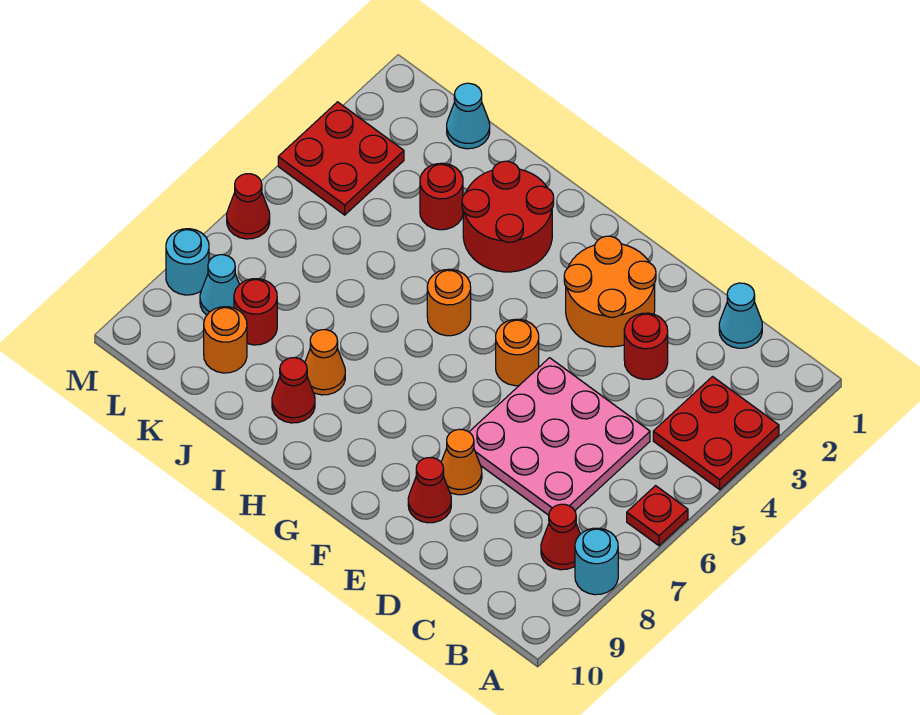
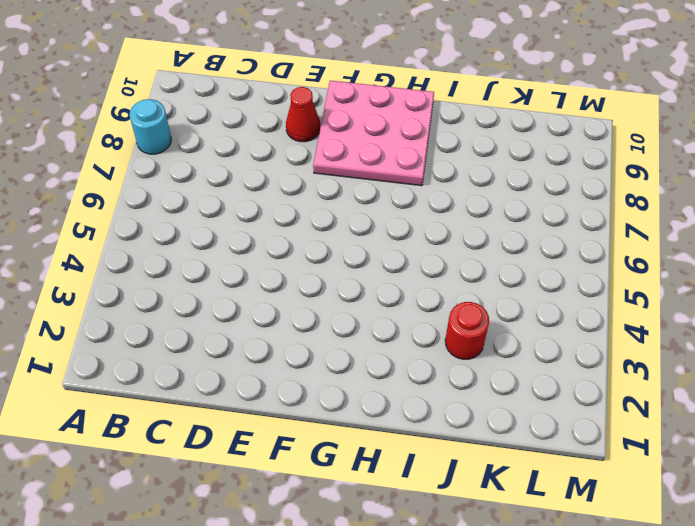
pink plate F8:H10 level 1 -> pink plate C5:E7 level 1
none -> red plate A3:B4 level 1
none -> red plate A6 level 1
none -> red cone B8 level 1

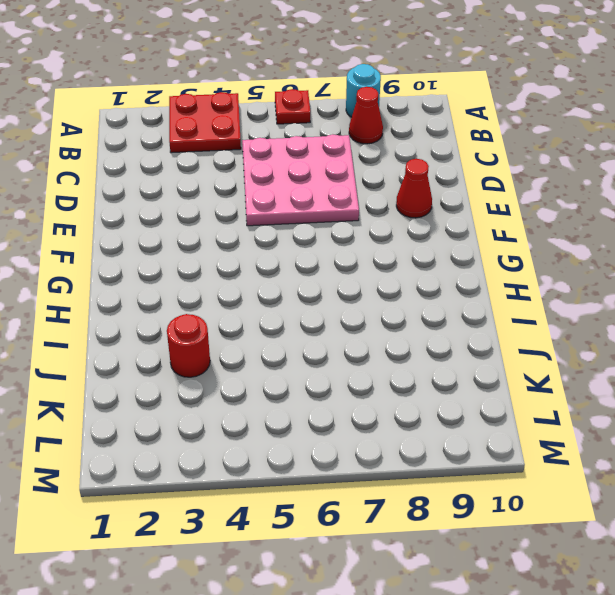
none -> cyan cone C1 level 1
none -> red round brick D3 level 1
none -> orange round brick E2:F3 level 1

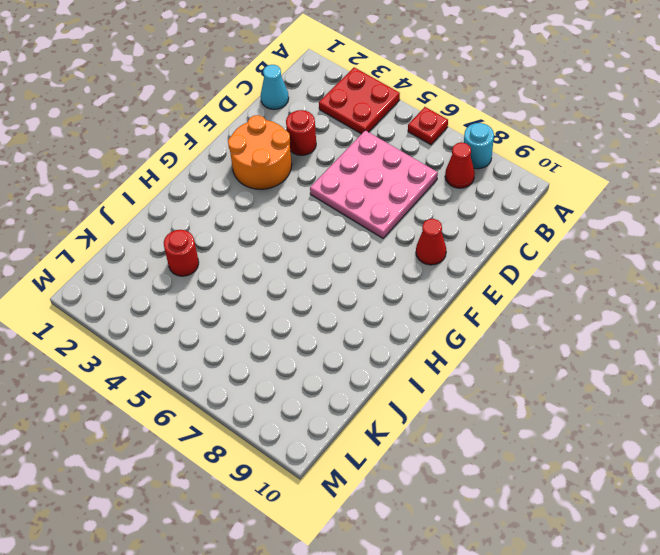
none -> orange cone E8 level 1
none -> orange round brick F5 level 1
none -> red round brick H2:I3 level 1

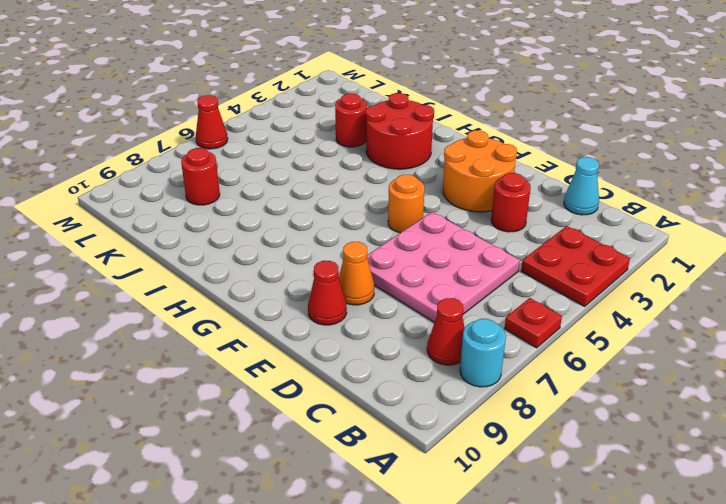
none -> orange round brick H5 level 1
none -> orange cone I8 level 1
none -> red cone I9 level 1

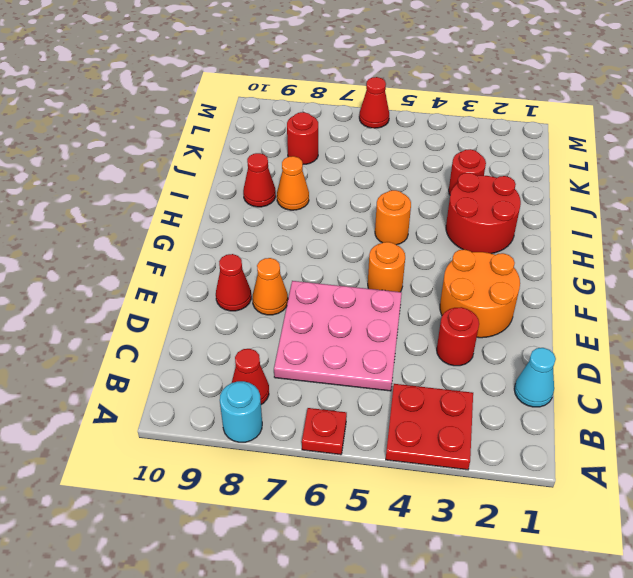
none -> cyan cone K1 level 1
none -> orange round brick K9 level 1
none -> red plate L3:M4 level 1

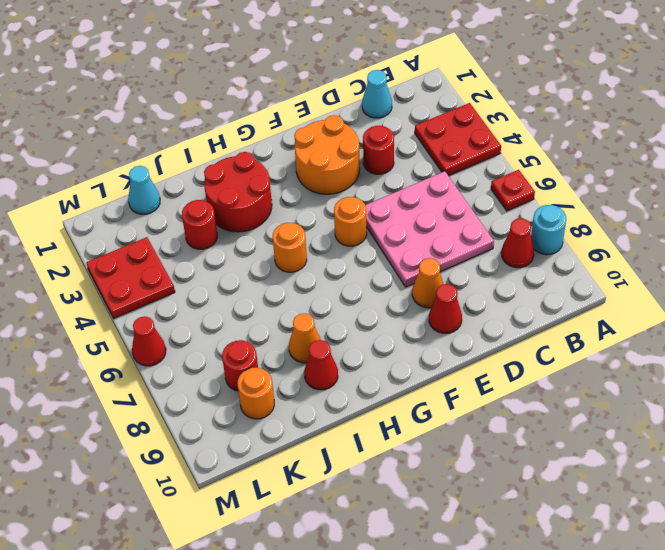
none -> cyan cone L8 level 1
none -> cyan round brick M8 level 1

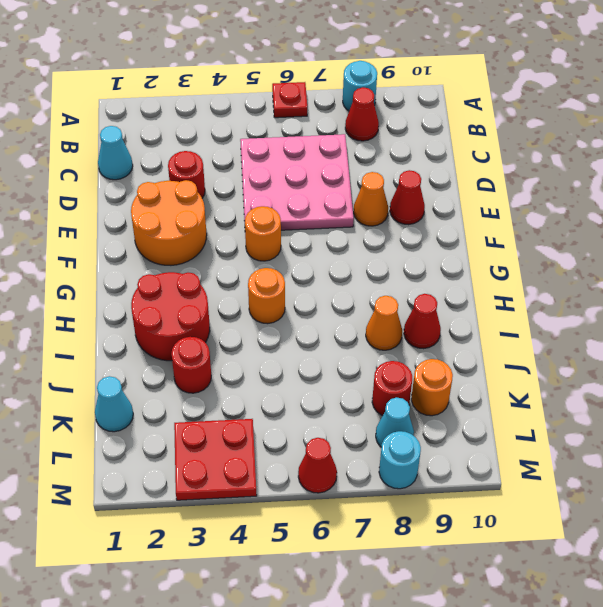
none -> red plate A3:B4 level 1

